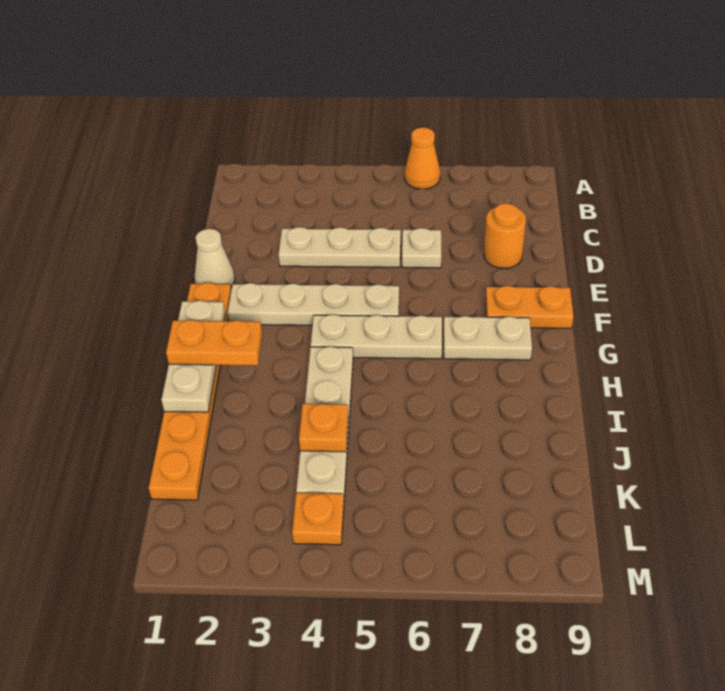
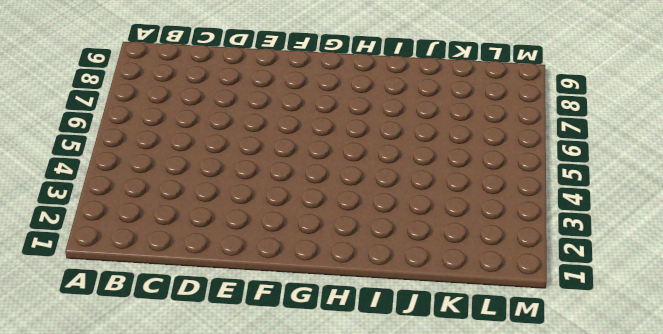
none -> orange cone A6 level 1
none -> tan plate D3:D5 level 1
none -> tan plate D6 level 1

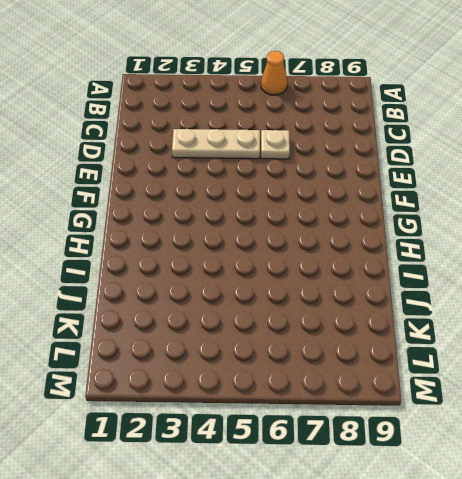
none -> orange round brick D8 level 1
none -> tan cone E1 level 1
none -> orange plate F1:K1 level 1

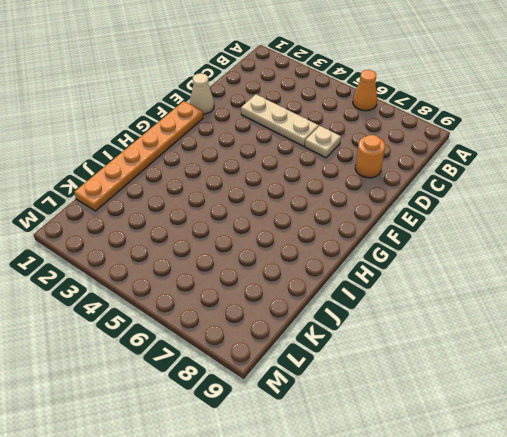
none -> tan plate F2:F5 level 1
none -> orange plate F8:F9 level 1
none -> tan plate G4:G6 level 1

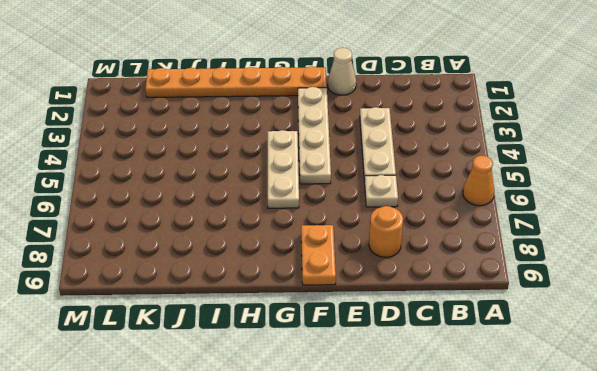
none -> tan plate G7:G8 level 1
none -> tan plate H4:K4 level 1
none -> orange plate L4 level 1

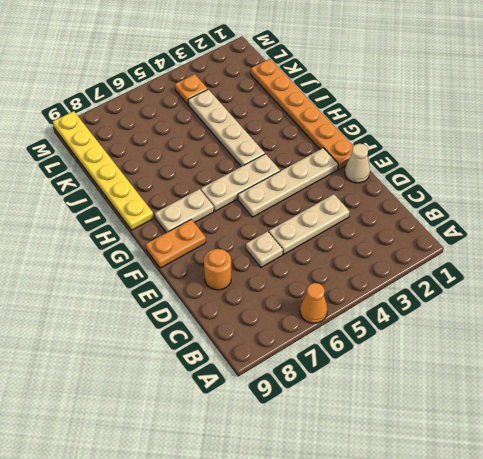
yellow plate H9:M9 level 1 -> none
none -> tan plate G1:I1 level 2
none -> orange plate J4 level 2
none -> orange plate H1:H2 level 3

